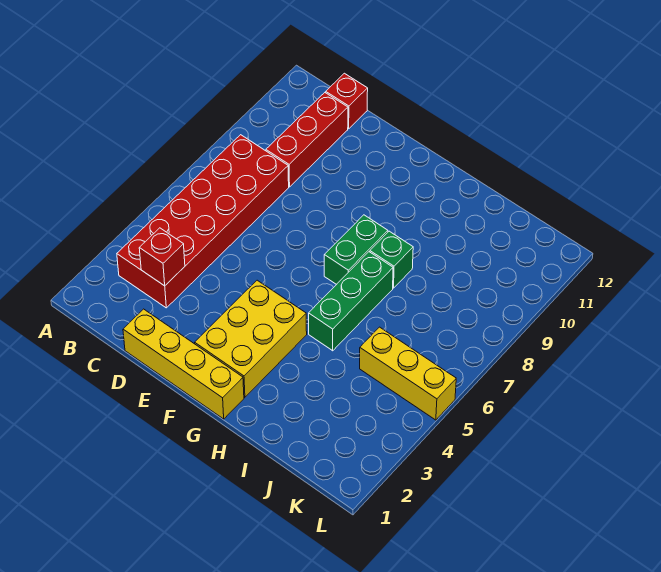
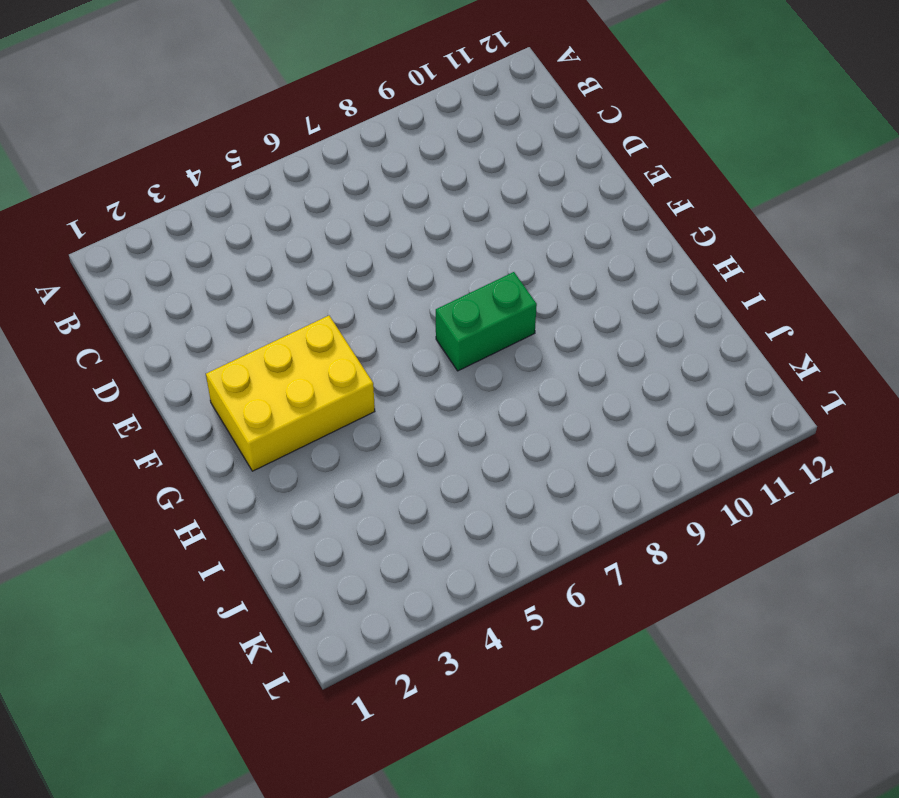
none -> red brick B3:C8 level 1
none -> red brick C9:C11 level 1

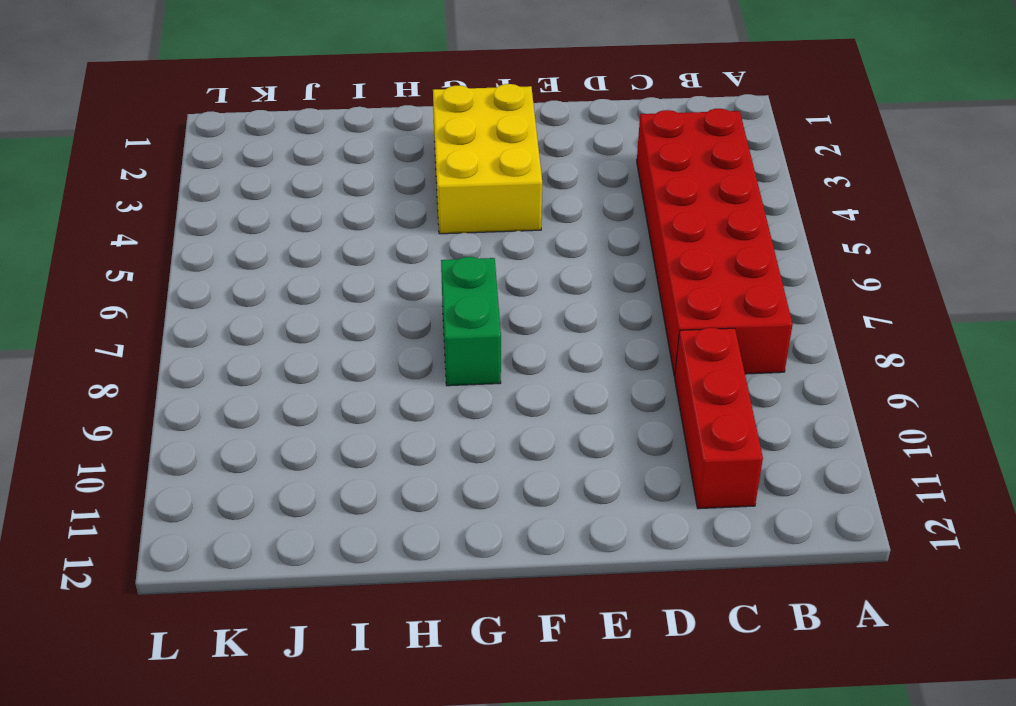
none -> red brick C12 level 1
none -> yellow brick D1:G1 level 1

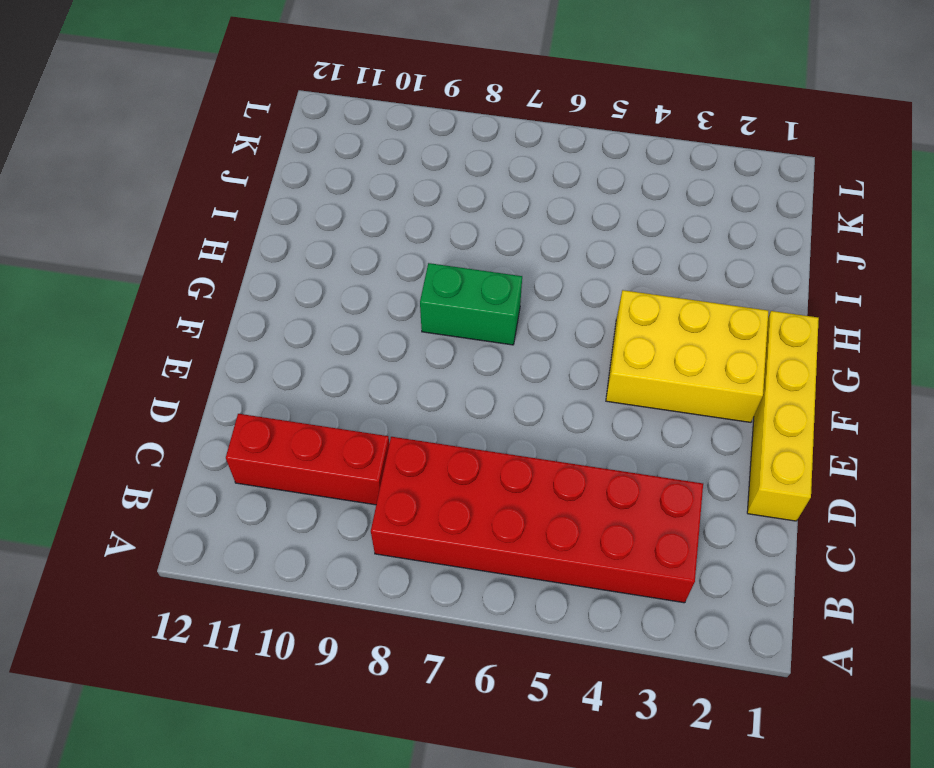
none -> red brick C12 level 1
none -> green brick H5:H7 level 1

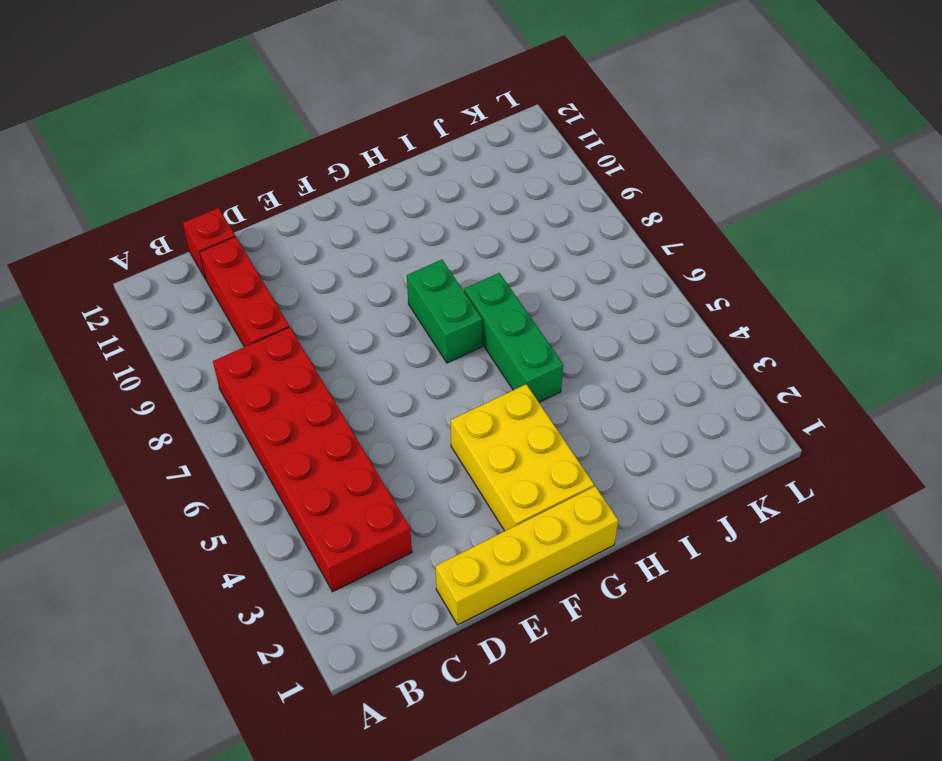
none -> green brick H8 level 1
none -> yellow brick J5:L5 level 1

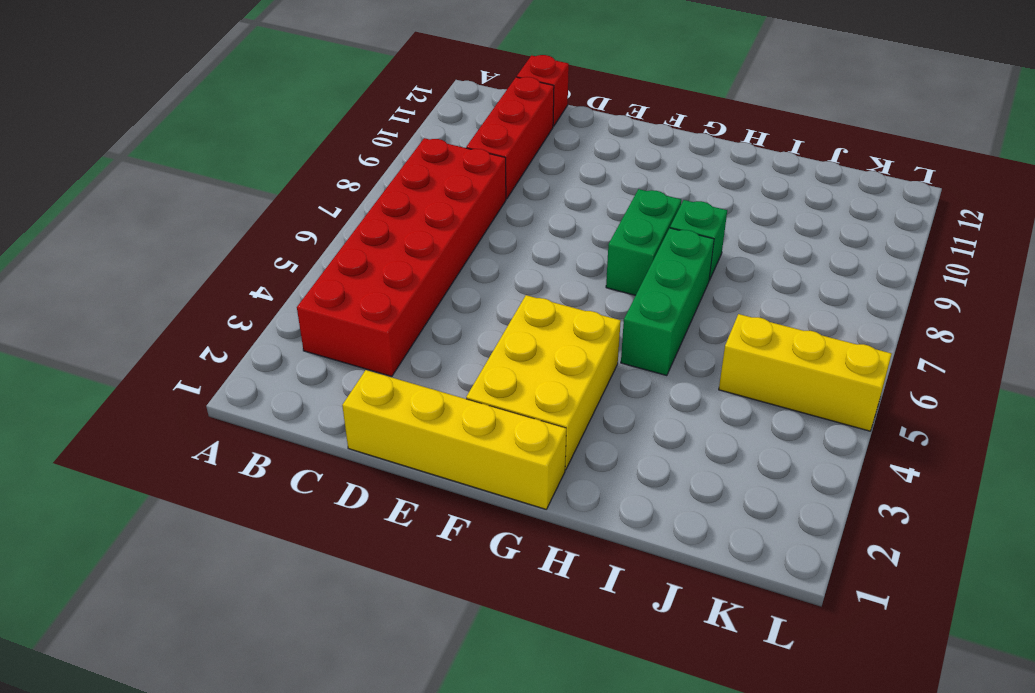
none -> red brick C3 level 2

